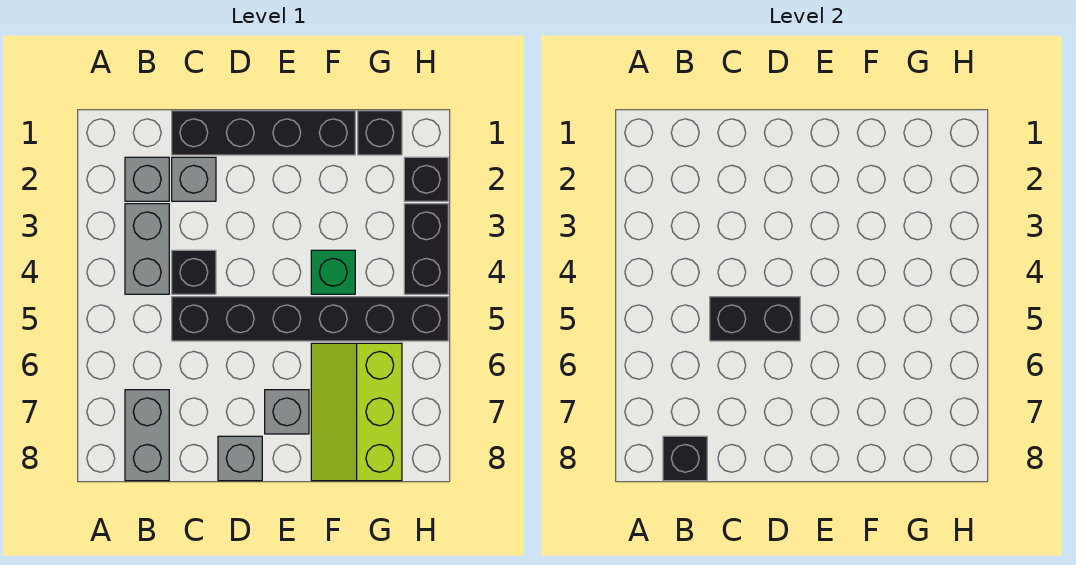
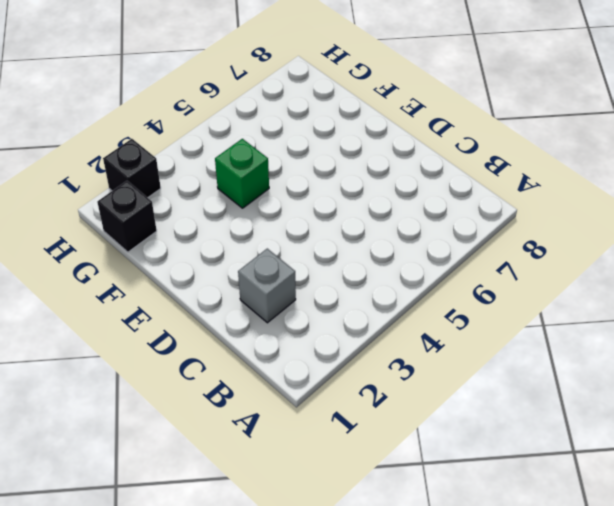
none -> grey brick B2 level 1
none -> grey brick B3:B4 level 1
none -> grey brick B7:B8 level 1

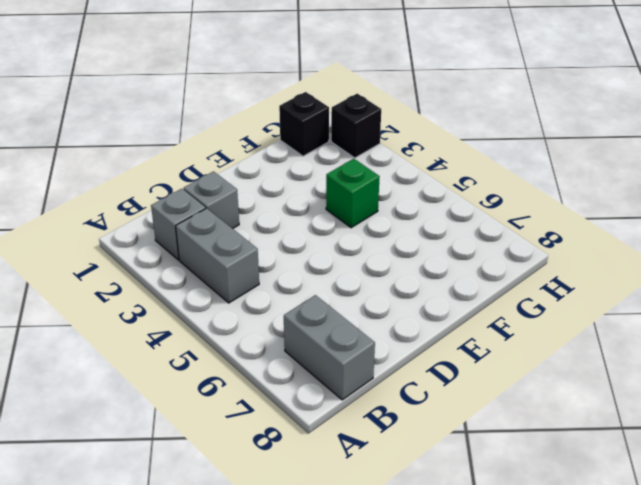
none -> black brick C1:F1 level 1
none -> black brick C4 level 1
none -> black brick C5:H5 level 1

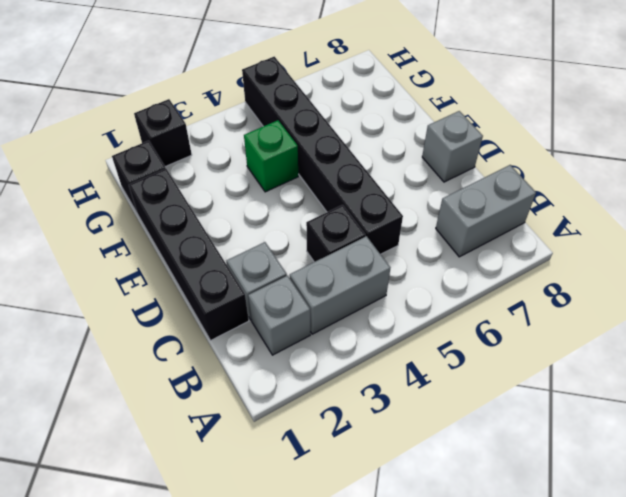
none -> grey brick E7 level 1
none -> lime slope F6:G8 level 1 top G
none -> black brick H3:H4 level 1

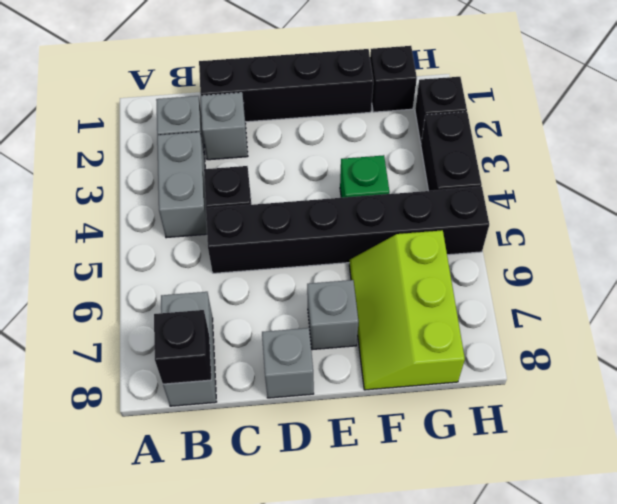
none -> black brick C5:D5 level 2

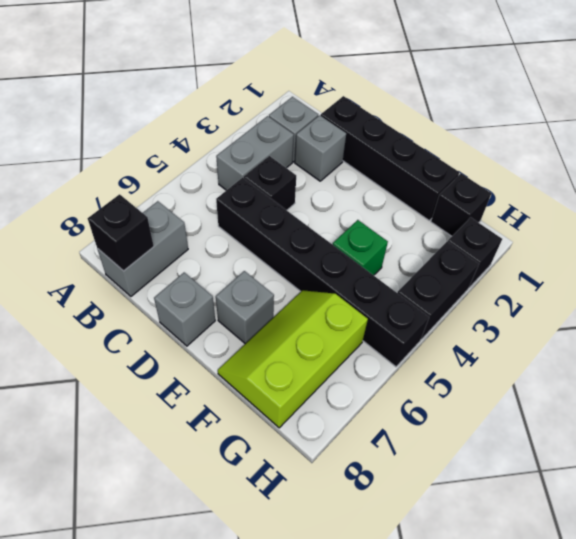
none -> black brick C5:D5 level 2

